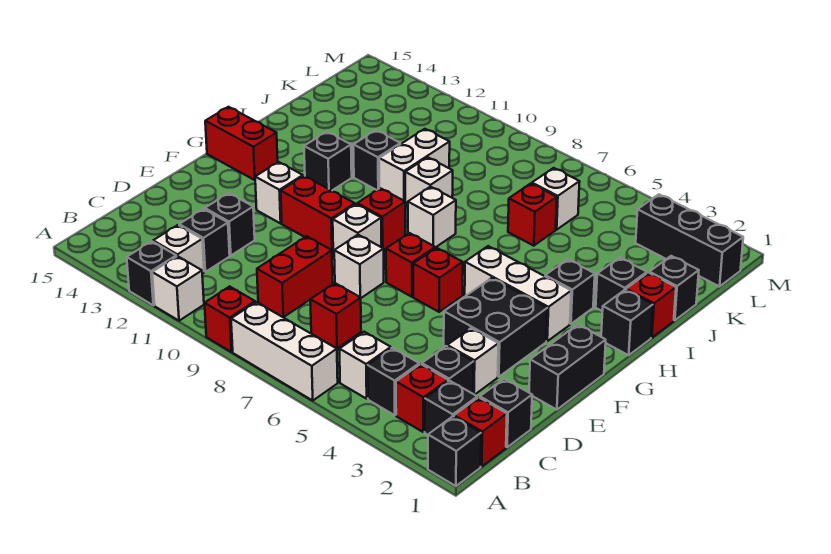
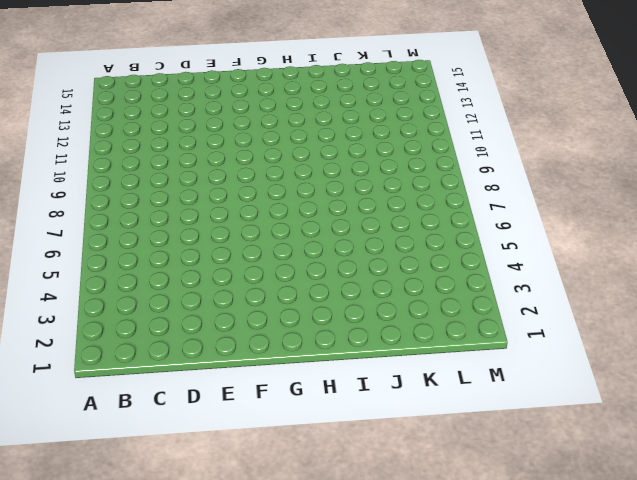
none -> black brick A1 level 1
none -> white brick A6:A8 level 1
none -> red brick A9 level 1
none -> white brick A11 level 1

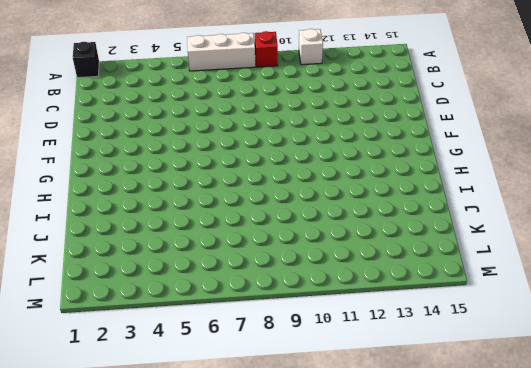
none -> black brick A12 level 1
none -> red brick B1 level 1
none -> black brick B2 level 1
none -> red brick B3 level 1

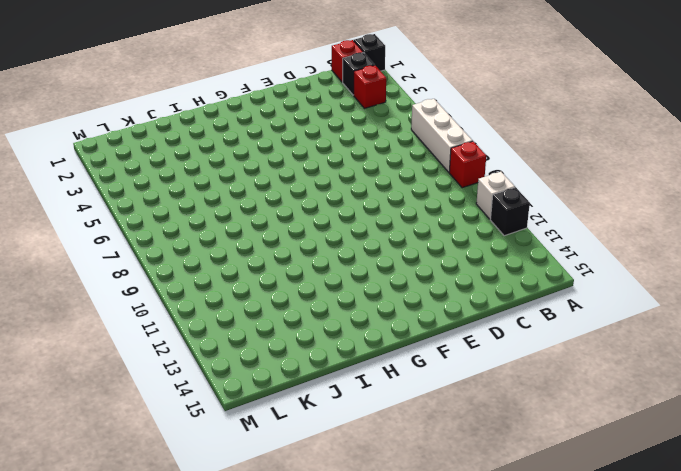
none -> black brick B4 level 1
none -> white brick B5 level 1
none -> white brick B12 level 1
none -> black brick C1 level 1

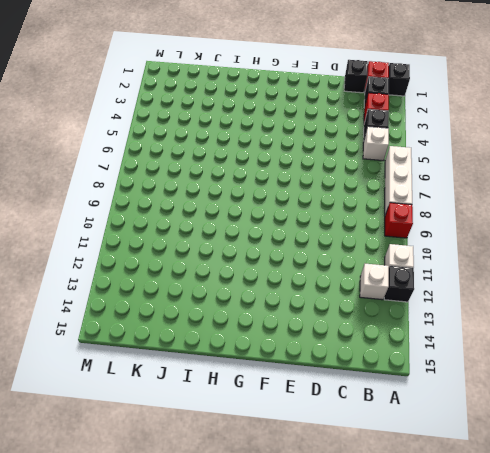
none -> black brick C3 level 1
none -> red brick C7 level 1
none -> red brick C9:D9 level 1
none -> black brick C12 level 1

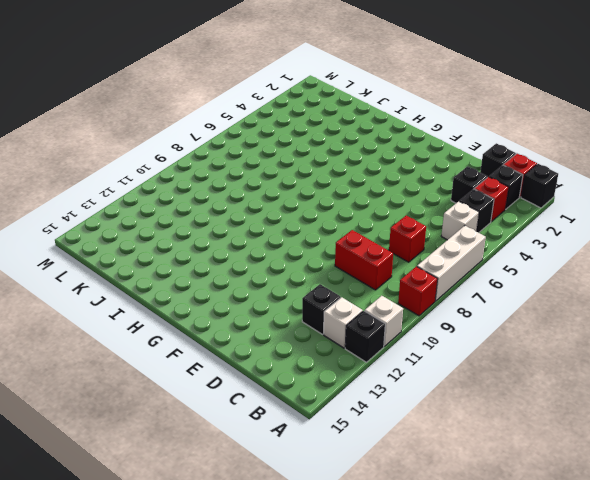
none -> white brick D3 level 1
none -> black brick D12 level 1
none -> black brick E1:F1 level 1
none -> black brick E3:F4 level 1

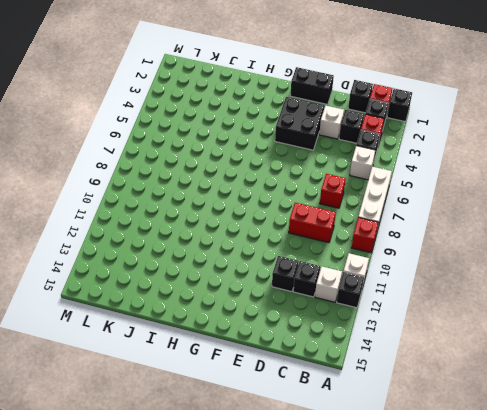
none -> white brick E8 level 1
none -> red brick F6 level 1
none -> red brick F7 level 1
none -> white brick F9 level 1

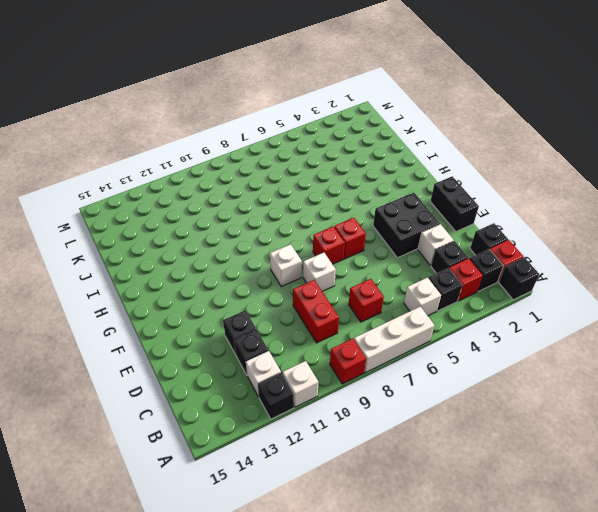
none -> red brick F10:F11 level 1
none -> white brick F12 level 1
none -> white brick G3:G5 level 1
none -> red brick G9 level 1

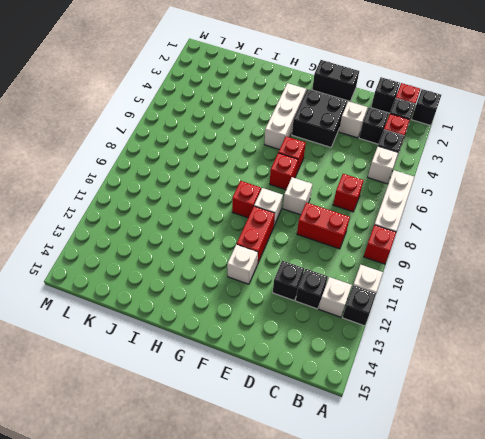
none -> red brick G14:G15 level 1
none -> black brick H1 level 1
none -> black brick H3 level 1
none -> white brick H8 level 1

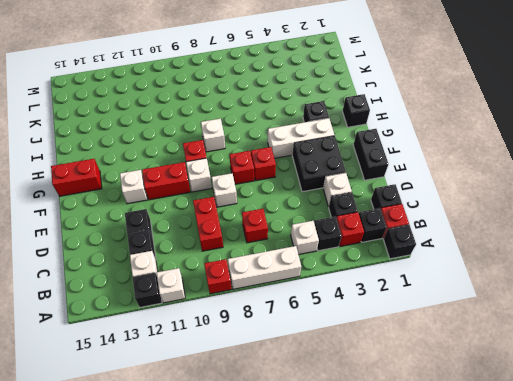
none -> black brick H12 level 1
none -> red brick I1 level 1
none -> black brick I2 level 1
none -> white brick I9 level 1

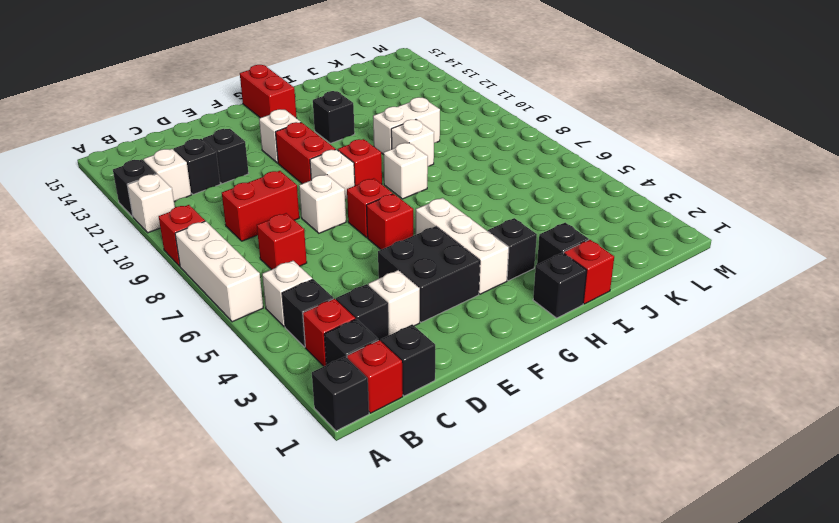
none -> black brick E1:F1 level 1
none -> black brick I11 level 1
none -> black brick J1 level 1
none -> red brick J6 level 1

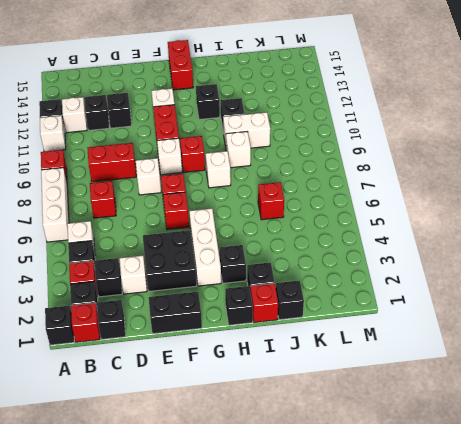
none -> white brick K6 level 1
none -> black brick L1:L3 level 1

